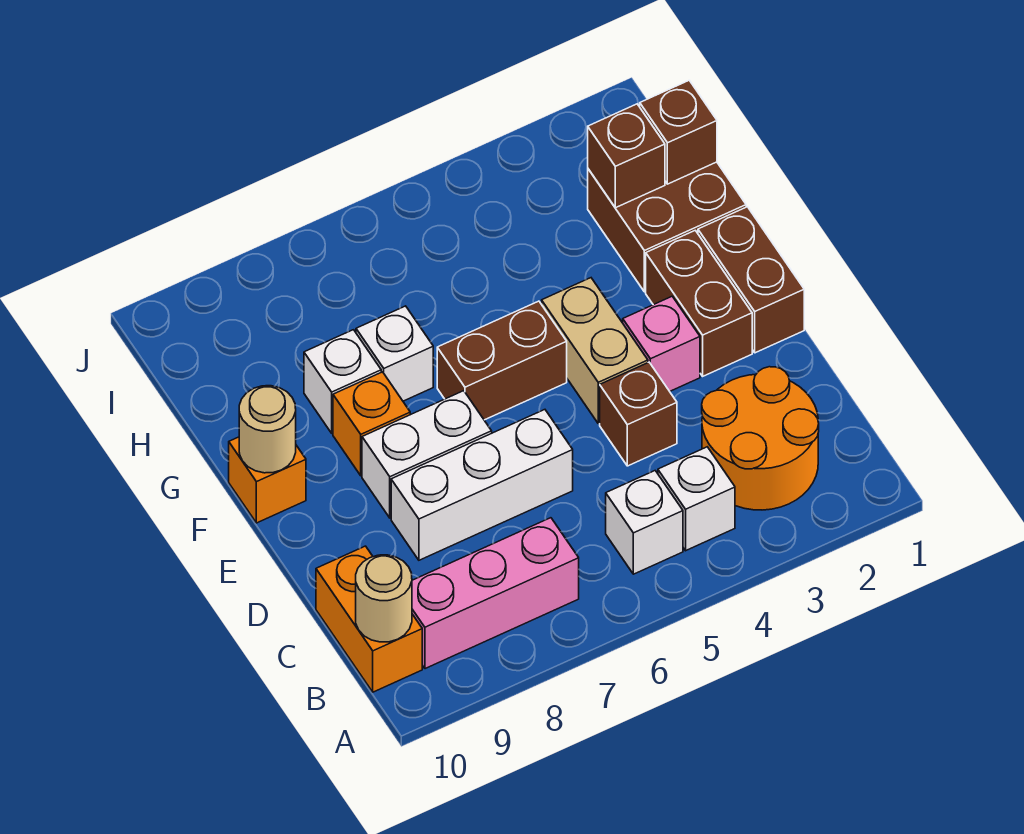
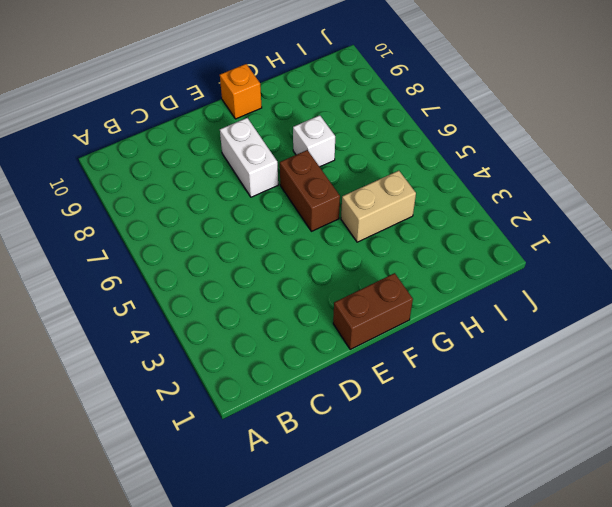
tan brick G4:H4 level 1 -> tan brick E4:F4 level 1
none -> orange round brick B2:C3 level 1
none -> white brick B4 level 1
none -> white brick B5 level 1

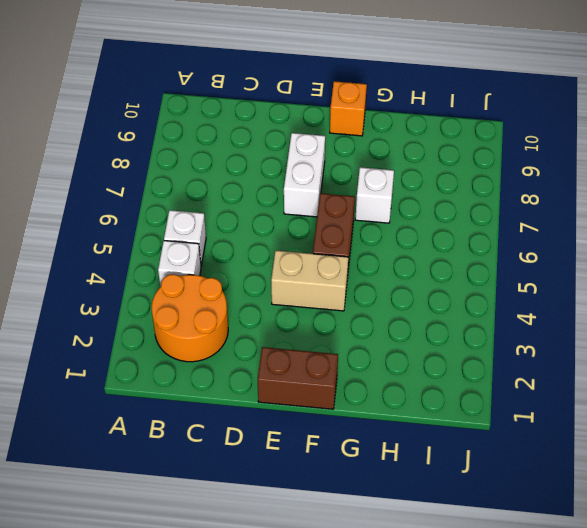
none -> pink brick B7:B9 level 1
none -> orange brick B10:C10 level 1
none -> brown brick D4 level 1

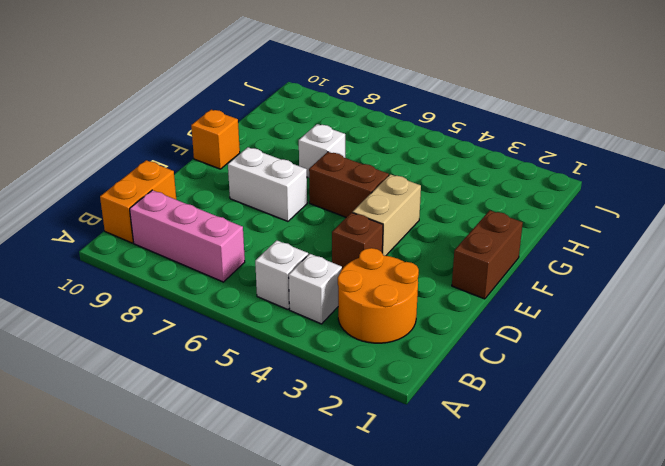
none -> white brick D6:D8 level 1
none -> brown brick E2:F2 level 1
none -> pink brick E3 level 1

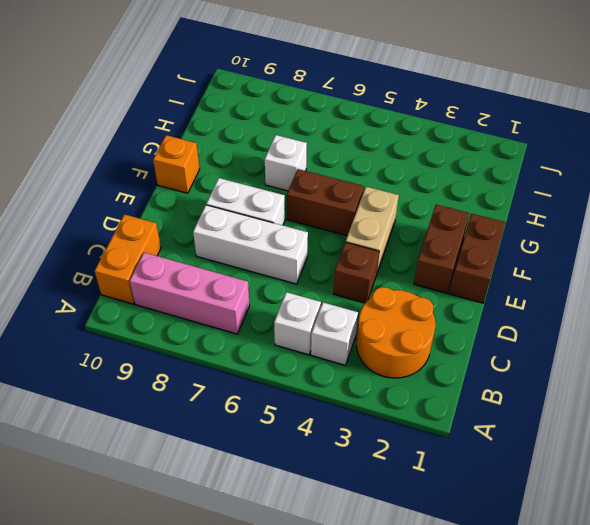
none -> pink brick E3 level 1
none -> orange brick F8 level 1
none -> brown brick G1:H2 level 1

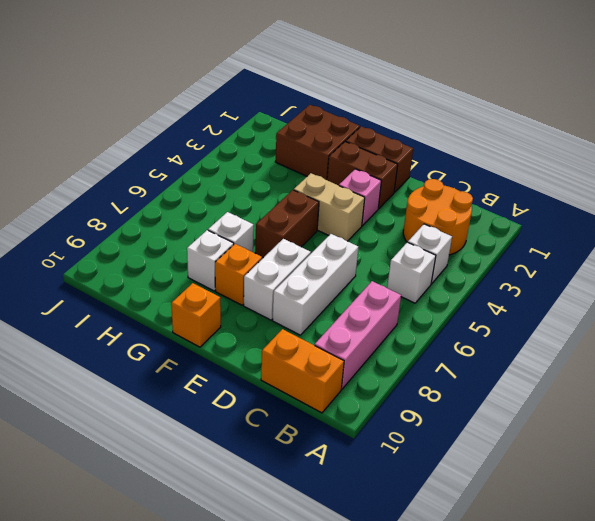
none -> brown brick D4 level 1
none -> tan round brick B10 level 2
none -> tan round brick F10 level 2

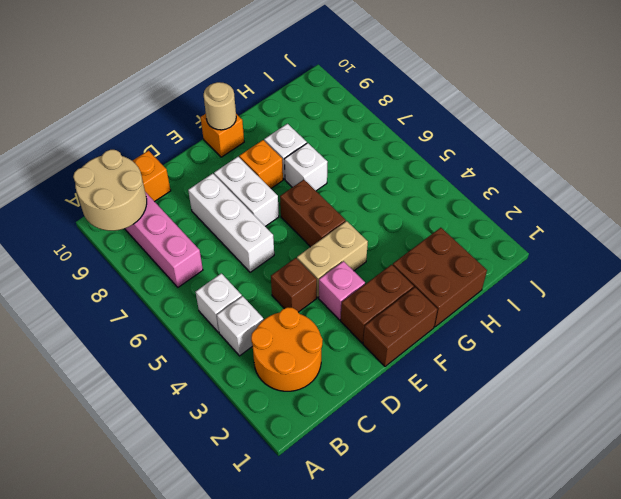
tan round brick A9:B10 level 2 -> tan round brick B10 level 2
none -> brown brick H1 level 2
none -> brown brick H2 level 2

